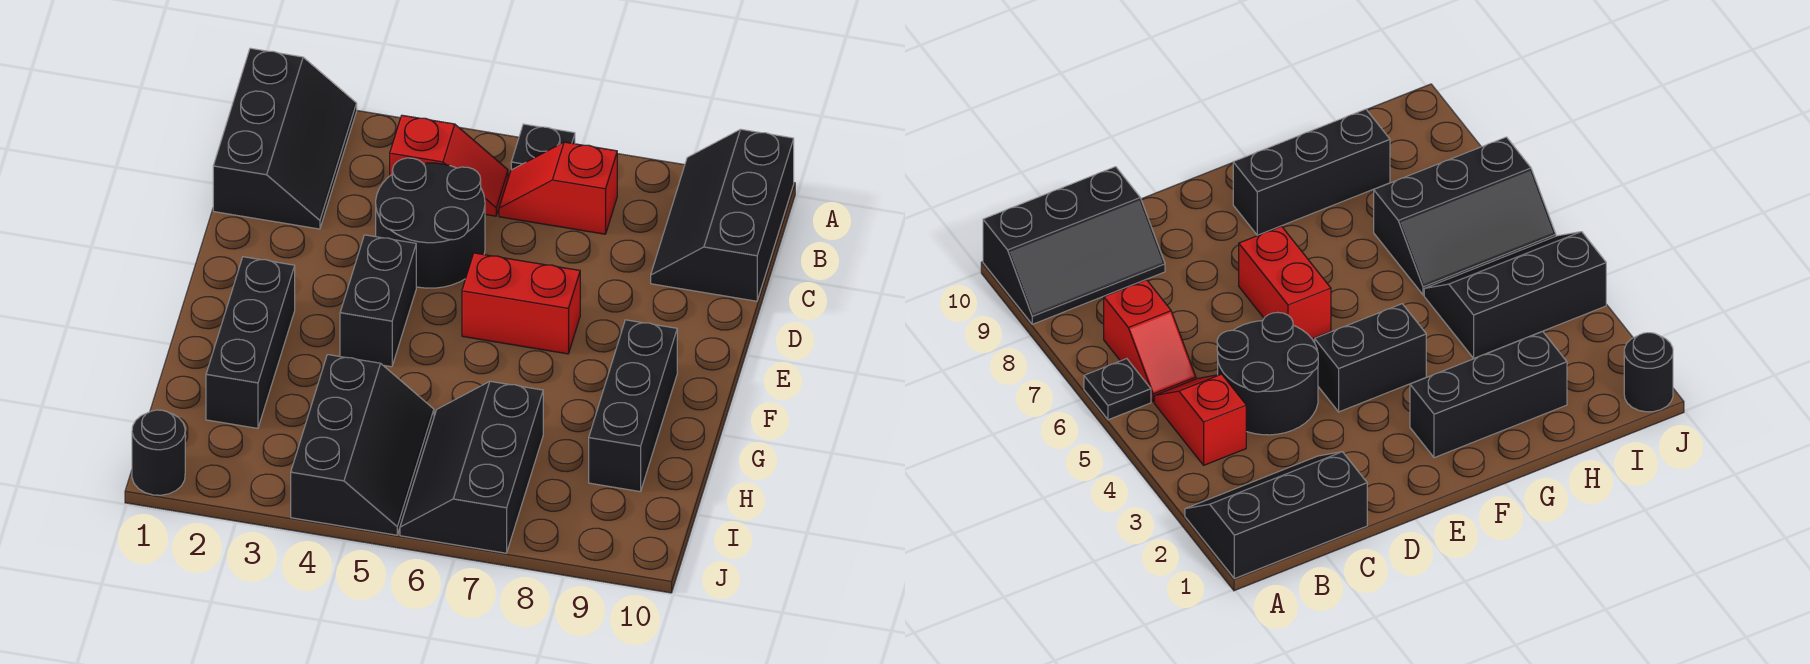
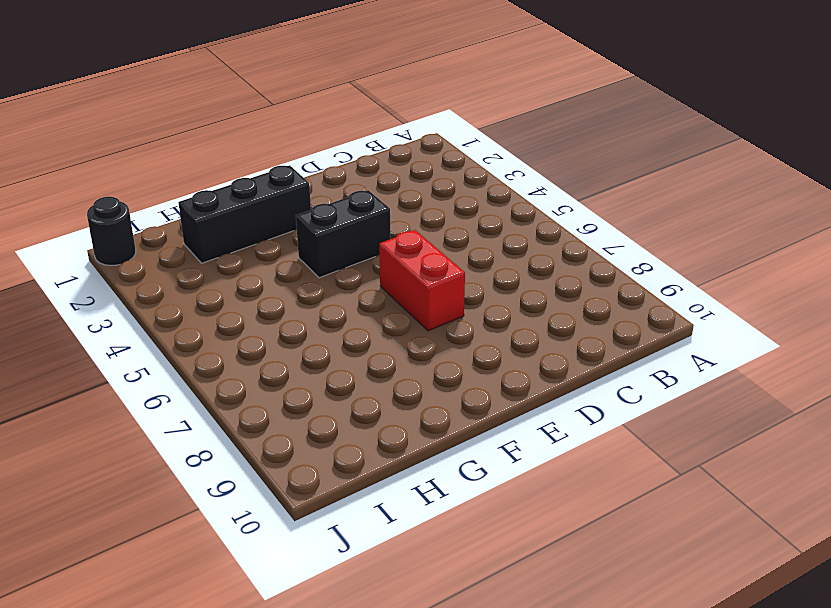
none -> black slope A1:C2 level 1 top 1
none -> black plate A6 level 1
none -> black slope A9:C10 level 1 top 10

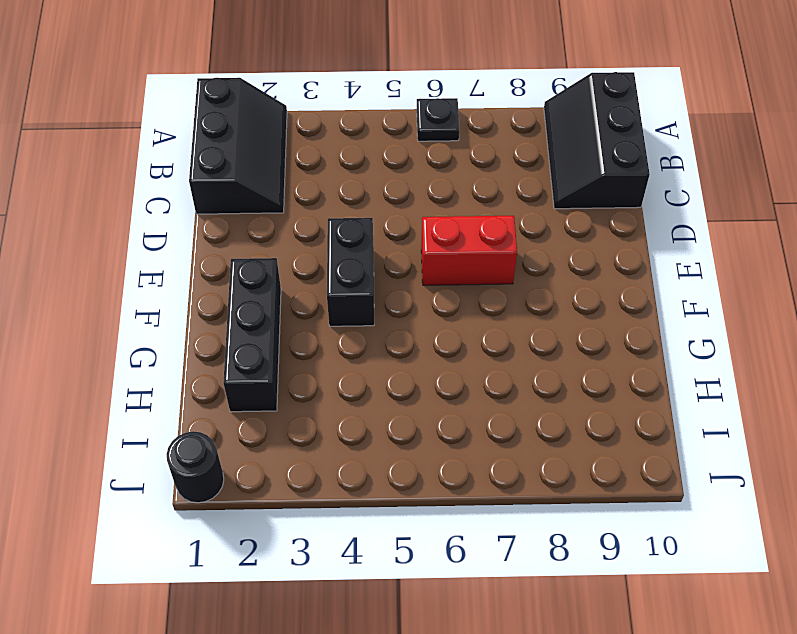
none -> red slope B4:B5 level 1 top 4
none -> red slope B6:B7 level 1 top 7
none -> black round brick C4:D5 level 1

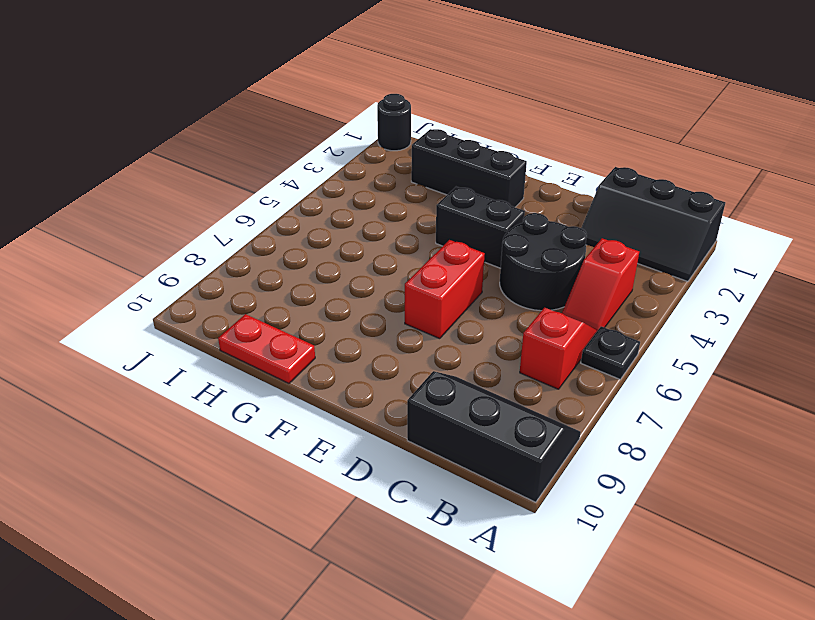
red plate G10:H10 level 1 -> none
none -> black brick F9:H9 level 1
none -> black slope H4:J5 level 1 top 4
none -> black slope H6:J7 level 1 top 7

